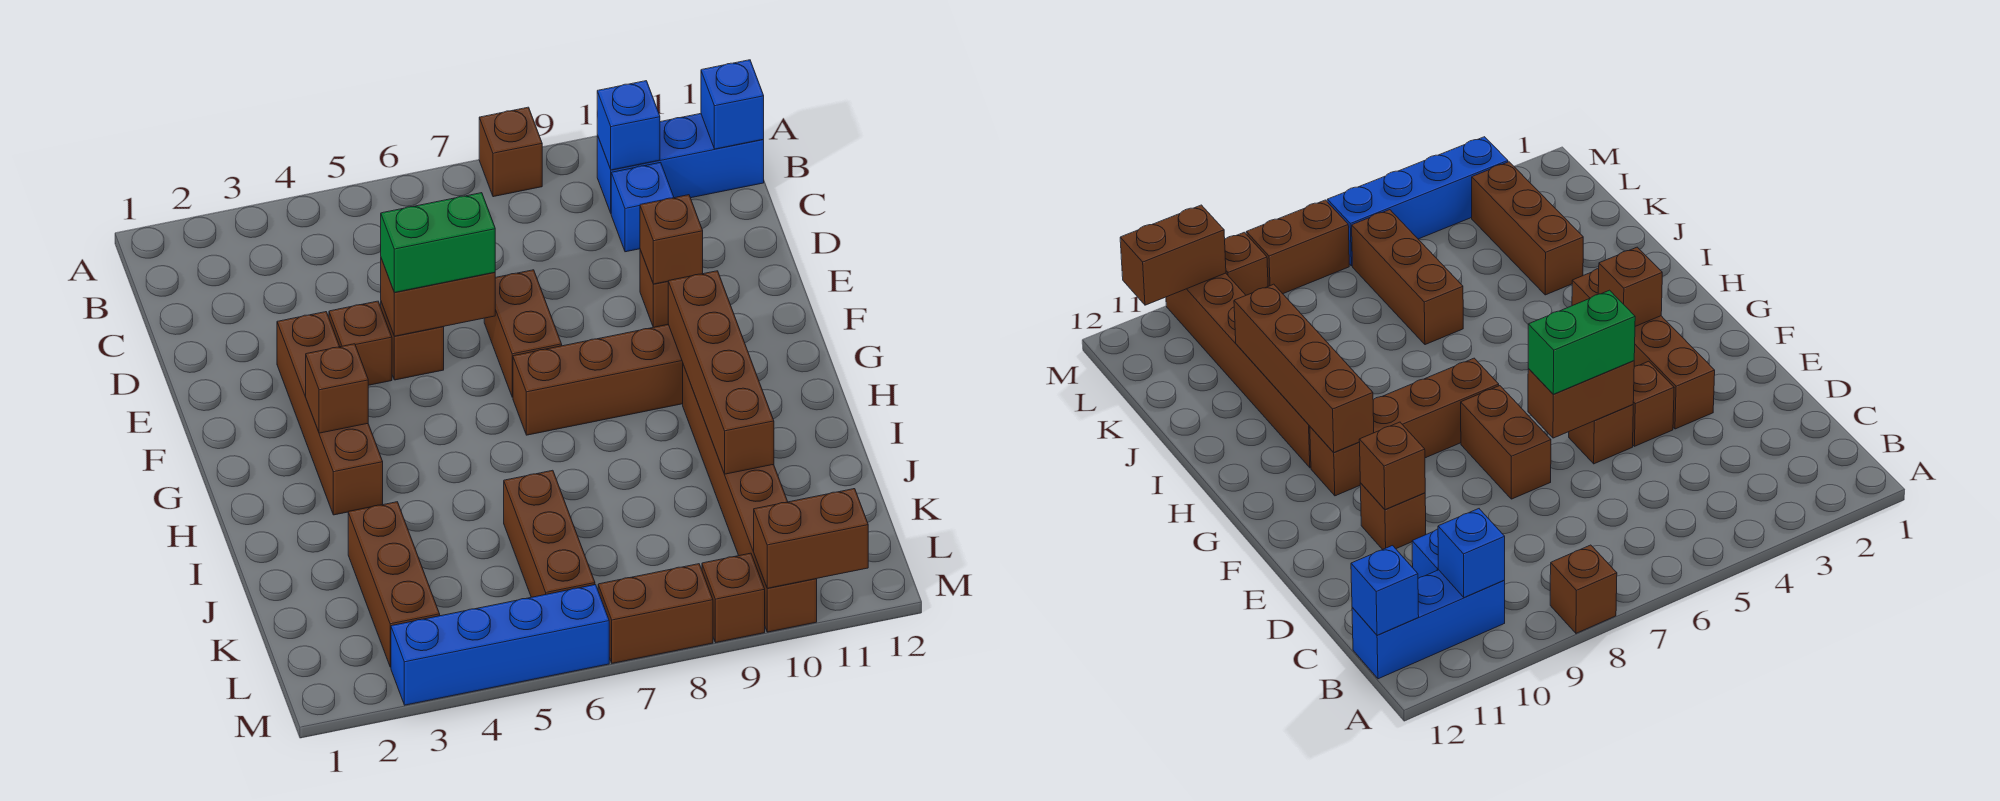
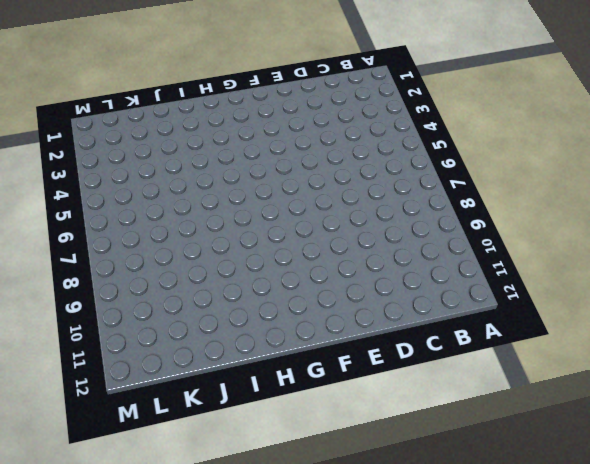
none -> brown brick A8 level 1
none -> blue brick B10:B12 level 1
none -> blue brick C10 level 1

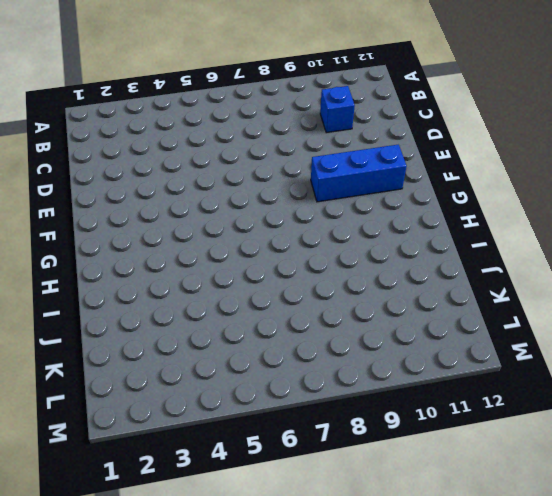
blue brick F9:F11 level 1 -> blue brick B10:B12 level 1
none -> brown brick A8 level 1
none -> brown brick E3:H3 level 1
none -> brown brick E4 level 1

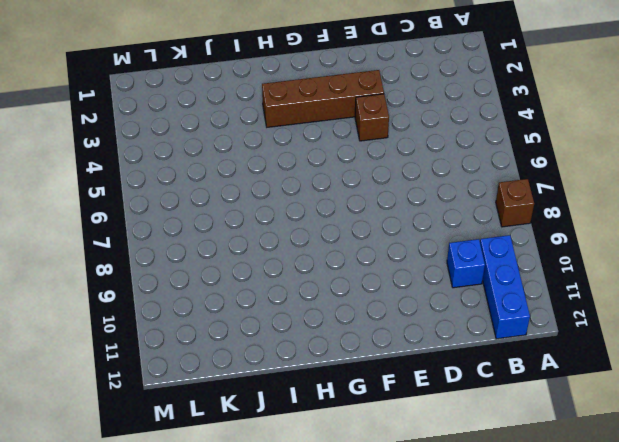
none -> brown brick E5 level 1
none -> brown brick E7:F7 level 1
none -> brown brick E10 level 1

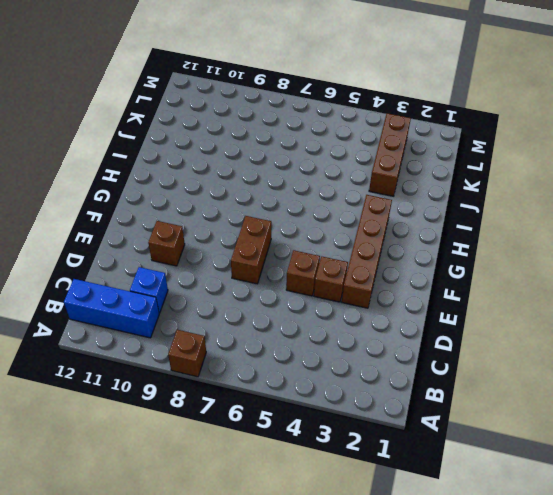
none -> brown brick G7:G10 level 1
none -> brown brick H10:M10 level 1
none -> brown brick J6:L6 level 1

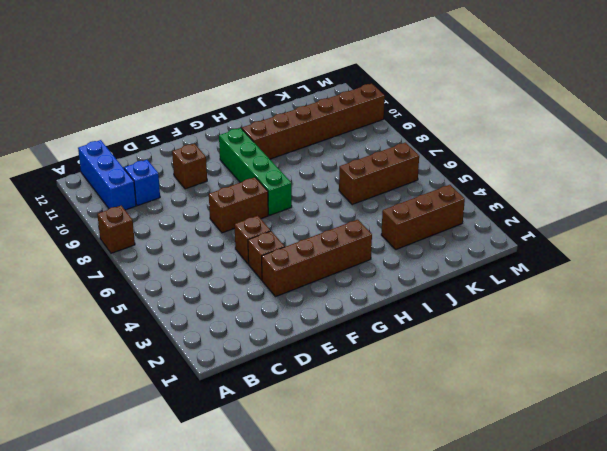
green brick G7:G10 level 1 -> brown brick G7:G10 level 1
none -> blue brick M3:M6 level 1
none -> brown brick M7:M8 level 1
none -> brown brick M9 level 1

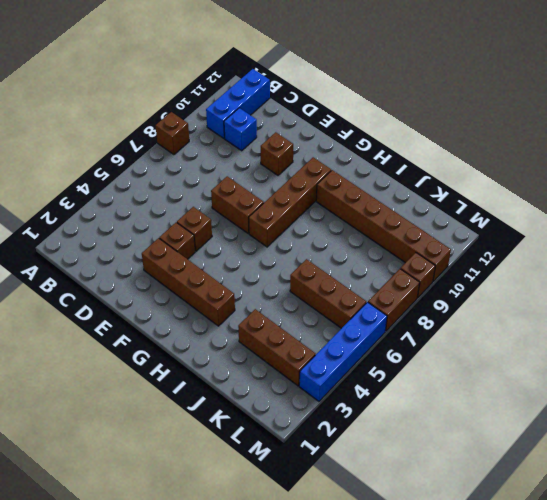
none -> blue brick B10 level 2
none -> blue brick B12 level 2
none -> brown brick E5:E6 level 2

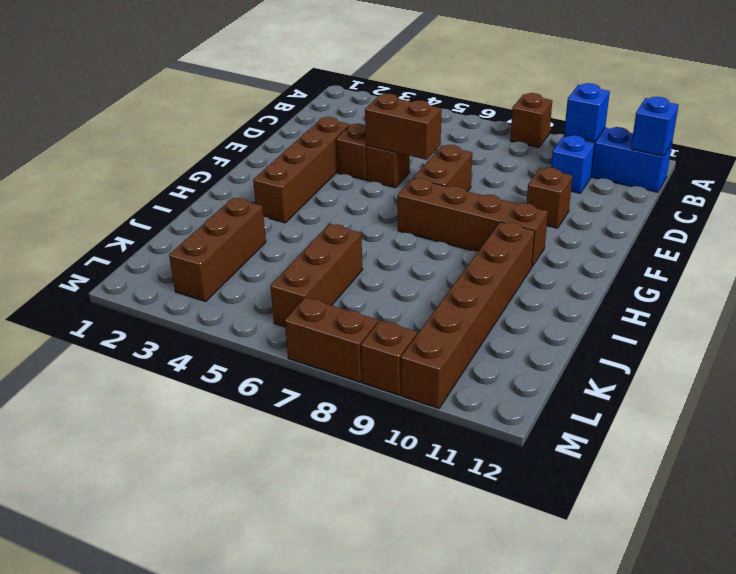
none -> blue brick M3:M6 level 1
none -> brown brick E10 level 2
none -> brown brick G3 level 2

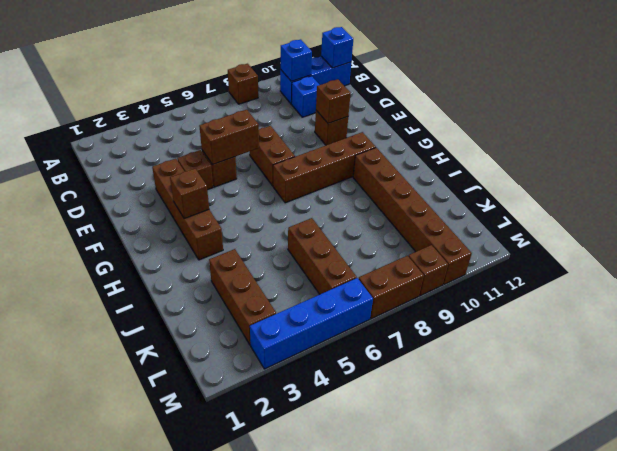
none -> brown brick G10:J10 level 2
none -> brown brick M10:M11 level 2
none -> green brick E5:E6 level 3

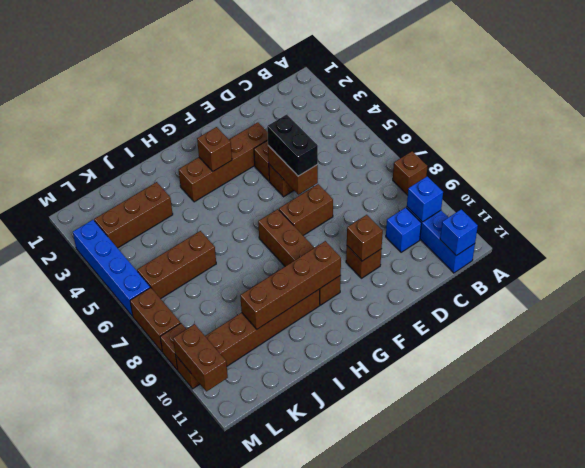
black brick E5:E6 level 3 -> green brick E5:E6 level 3

